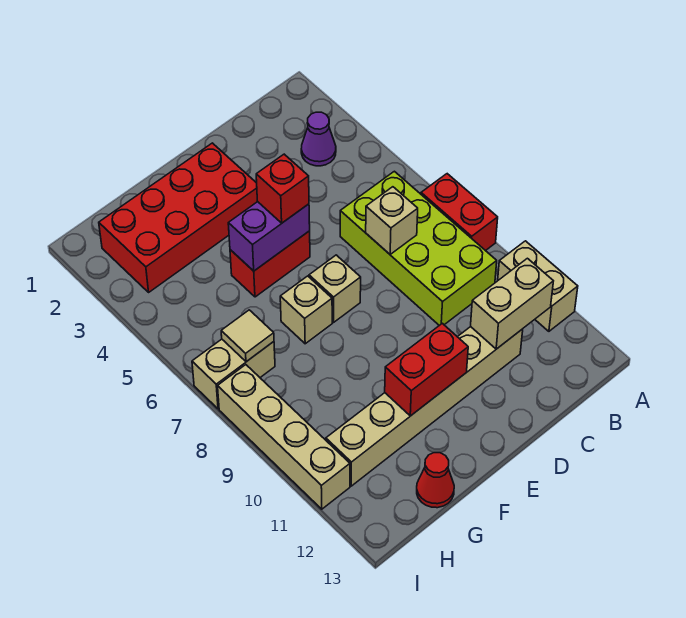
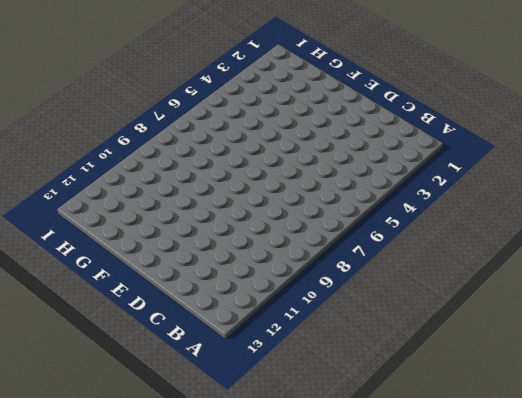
none -> red brick A7:A8 level 1
none -> tan brick A10:A11 level 1
none -> purple cone B3 level 1

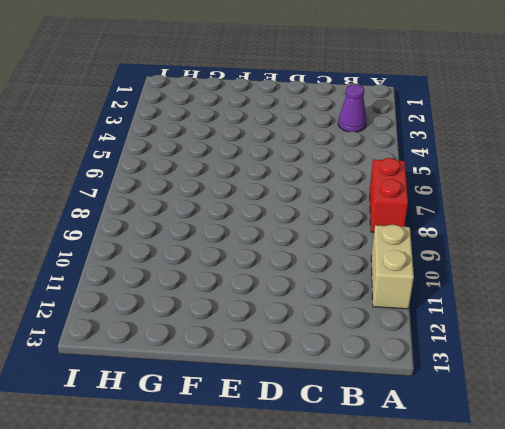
none -> lime brick B6:C9 level 1
none -> tan brick C11:H11 level 1
none -> red brick E2:H3 level 1

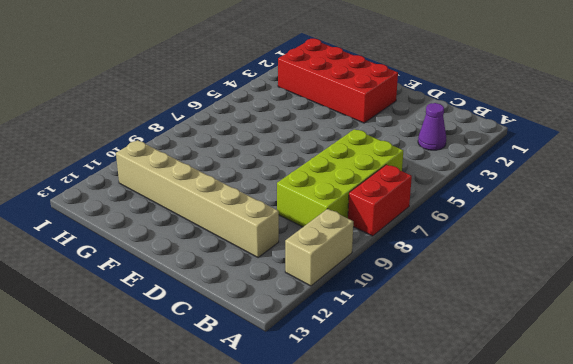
none -> red brick E5:F5 level 1
none -> tan brick E7 level 1
none -> tan brick F7 level 1

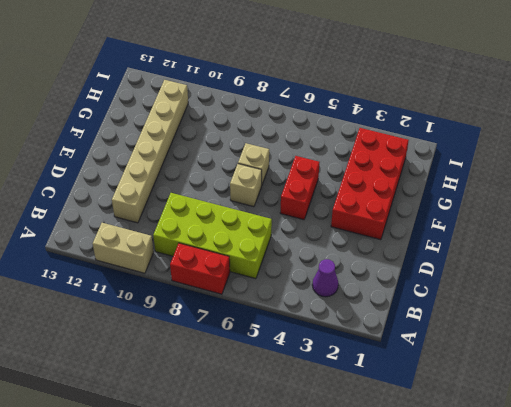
none -> red cone G13 level 1
none -> tan brick H7:I7 level 1
none -> tan brick I8:I11 level 1

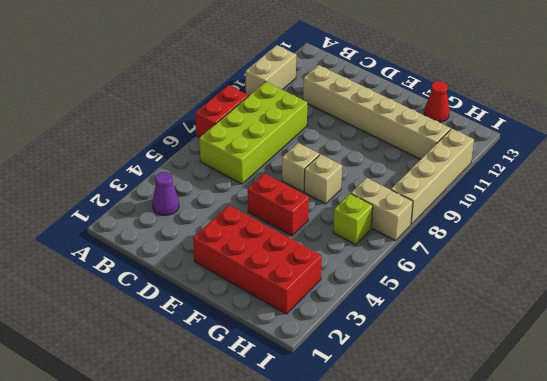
lime brick H6 level 1 -> none
none -> tan brick B11:C11 level 2
none -> tan brick C7 level 2
none -> purple brick E5:F5 level 2

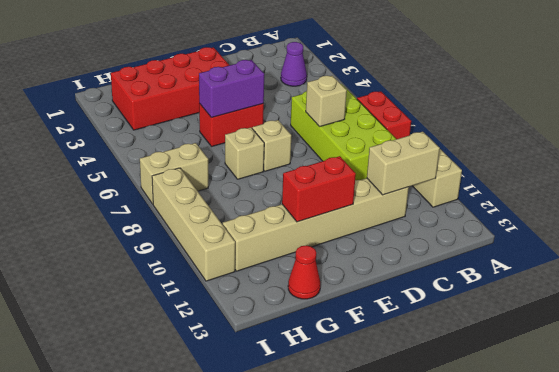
none -> tan tile H7 level 2
none -> red brick E5 level 3

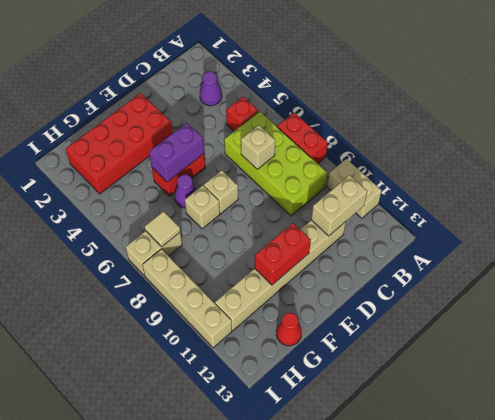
red brick B5 level 1 -> red brick E5 level 3
purple cone F6 level 1 -> none

